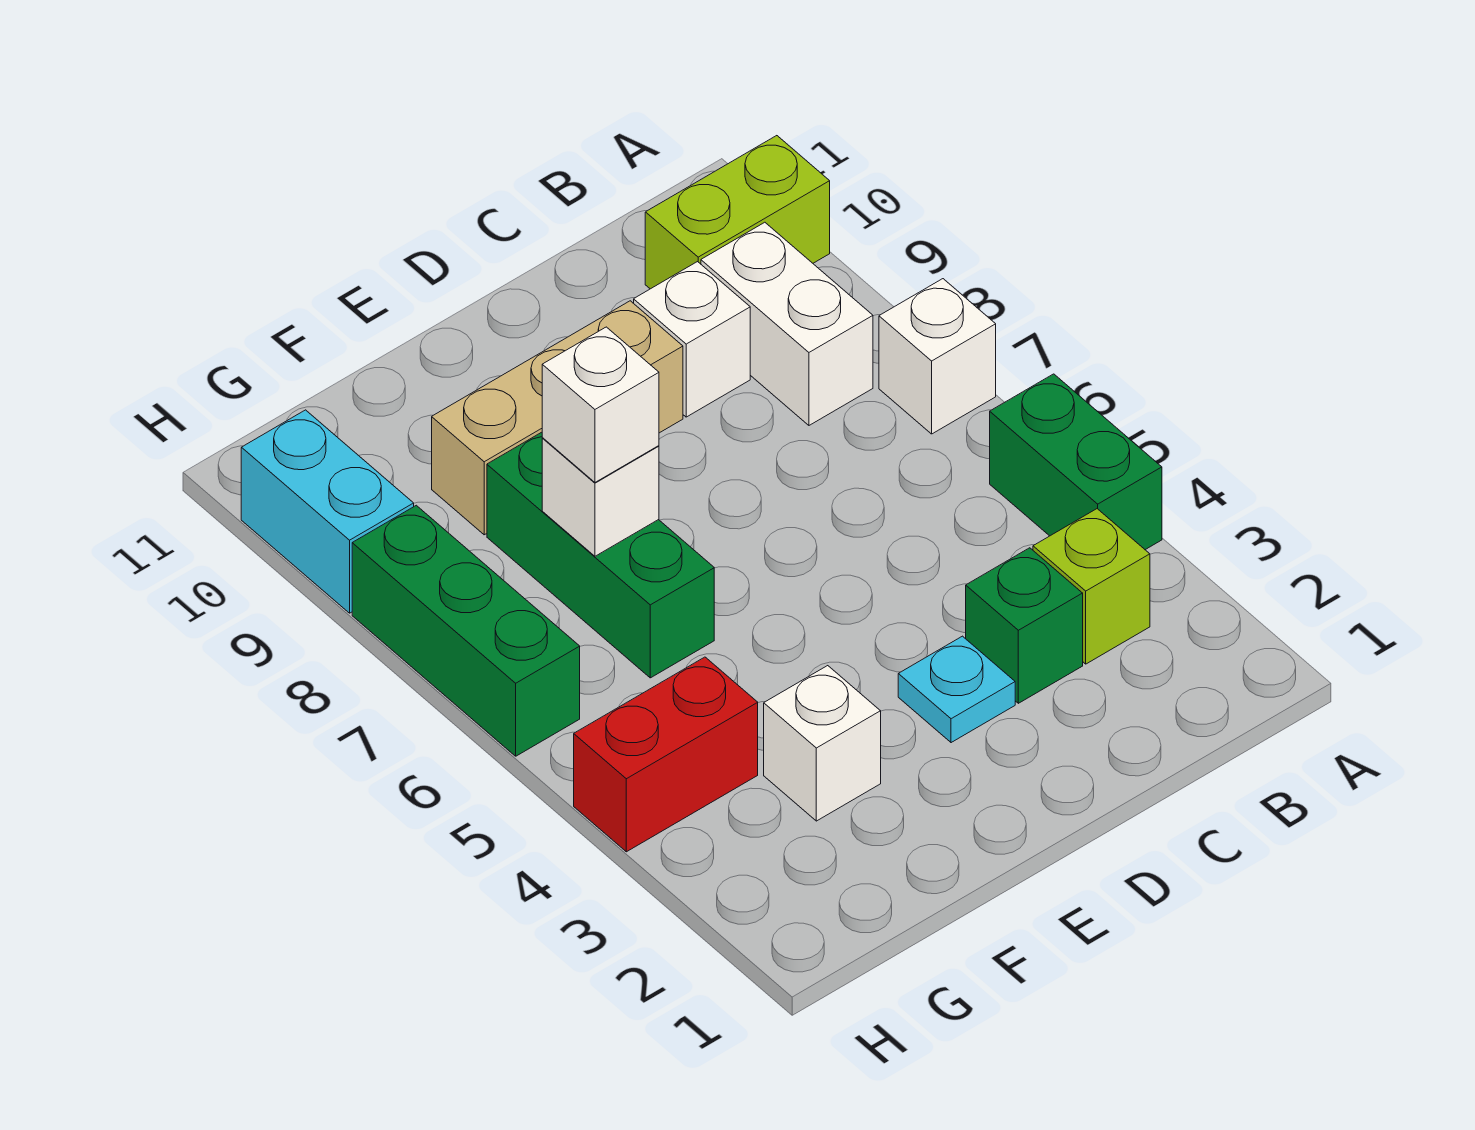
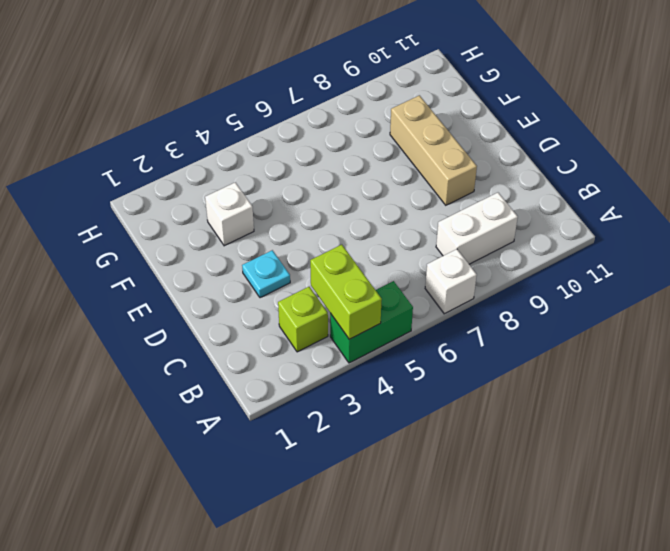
lime brick A4:B4 level 2 -> lime brick A10:B10 level 1
none -> green brick C3 level 1
none -> white brick C9 level 1
none -> green brick F6:F8 level 1

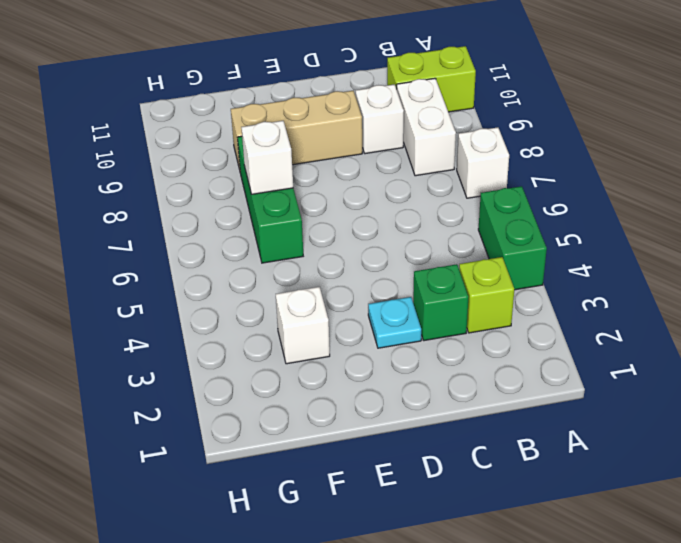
none -> red brick G4:H4 level 1
none -> green brick H6:H8 level 1
none -> cyan brick H9:H10 level 1

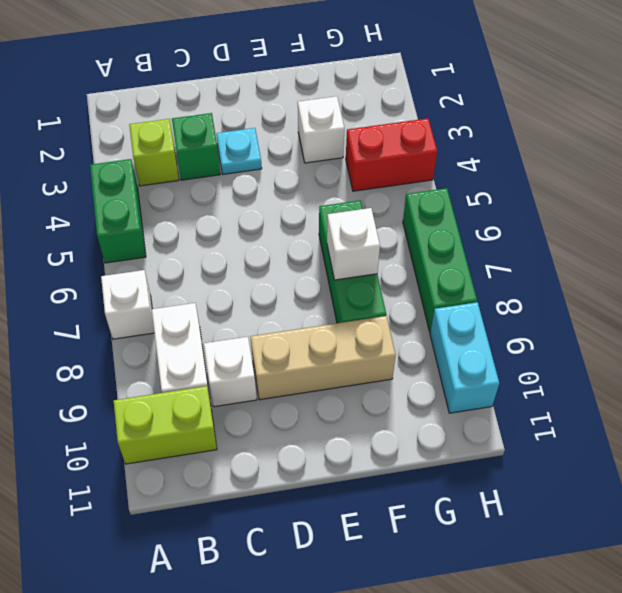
none -> white brick F7 level 3

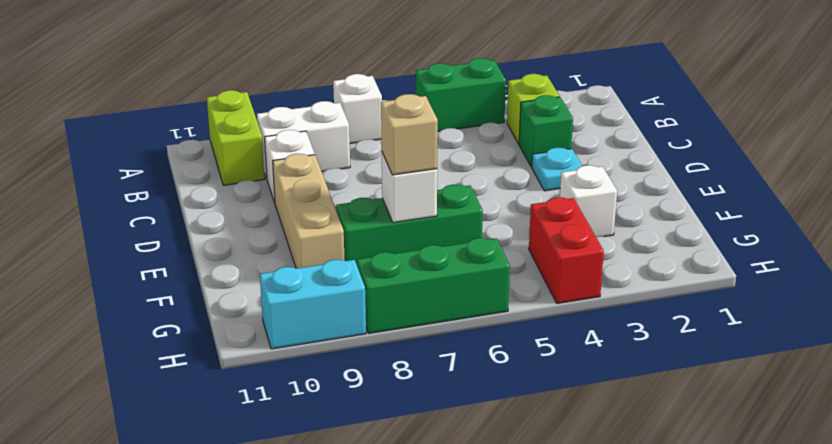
tan brick F7 level 3 -> white brick F7 level 3

